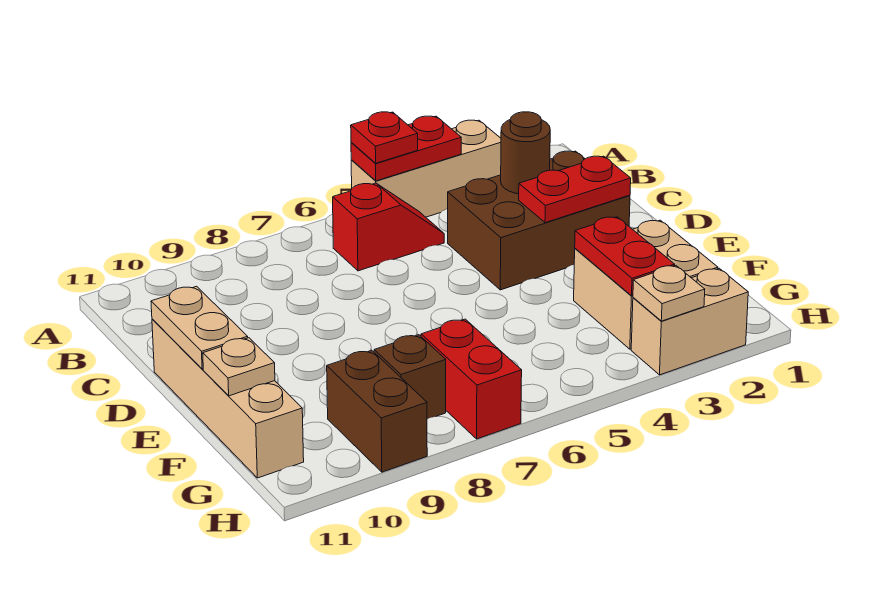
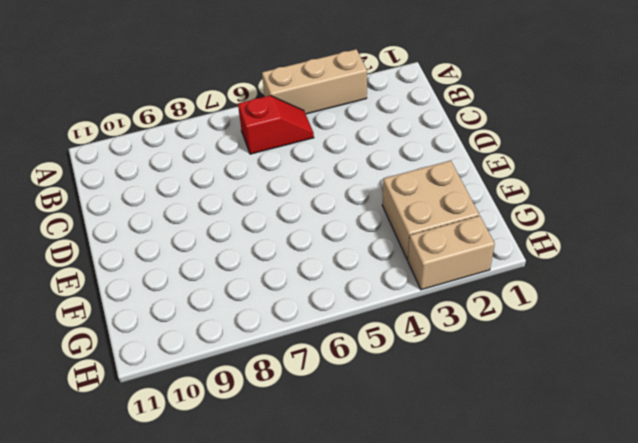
none -> brown brick C2:D4 level 1
none -> tan brick D11:G11 level 1
none -> red brick G7:H7 level 1

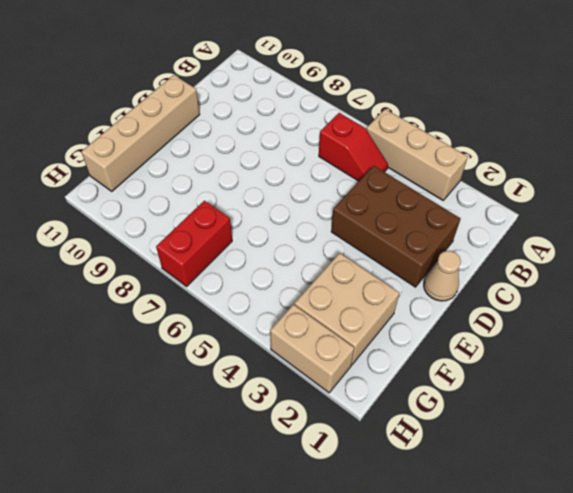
tan cone D1 level 1 -> none
none -> brown brick G8 level 1
none -> brown brick G9:H9 level 1
none -> red plate A4:A5 level 2

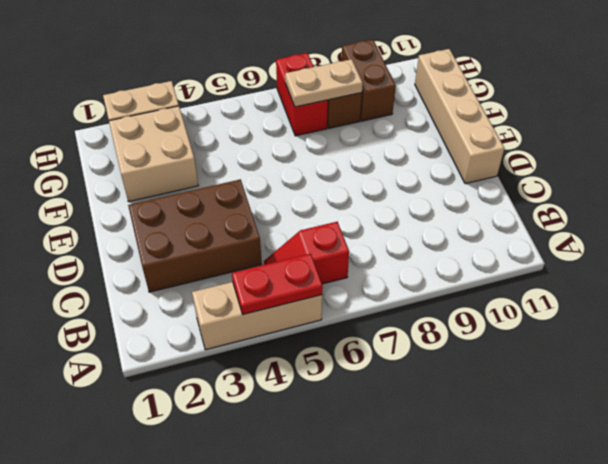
tan plate G7:G8 level 2 -> tan plate D11:E11 level 2
none -> brown round brick C3 level 2
none -> red plate D2:D3 level 2
none -> red plate F3:G3 level 2

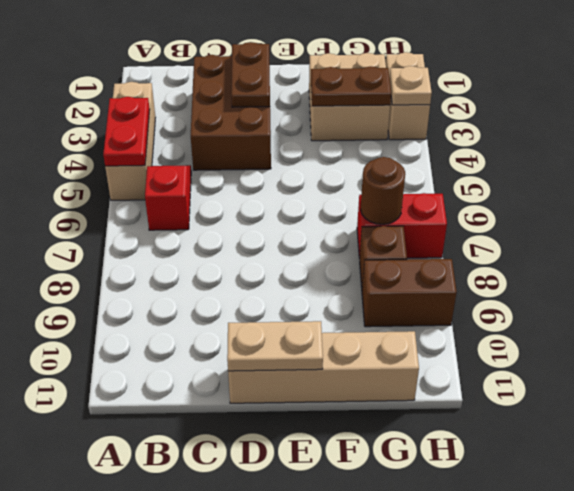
brown plate D2:D3 level 2 -> red plate D2:D3 level 2
brown plate F3:G3 level 2 -> red plate F3:G3 level 2
brown round brick G7 level 2 -> brown round brick C3 level 2
none -> tan plate F11 level 2
none -> red plate A5 level 3

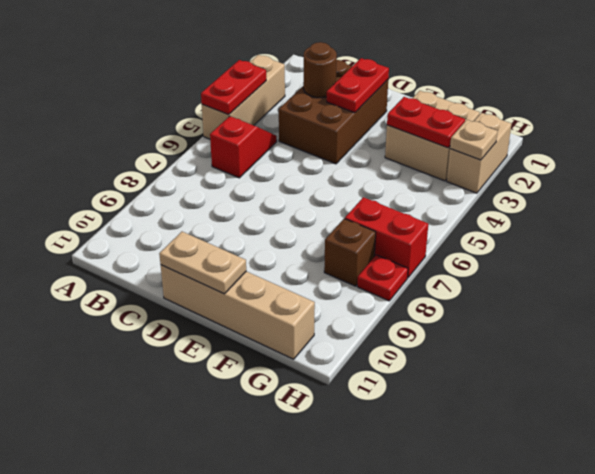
red plate H8 level 1 -> red plate A5 level 3
none -> brown brick G9:H9 level 1
none -> tan plate F11 level 2

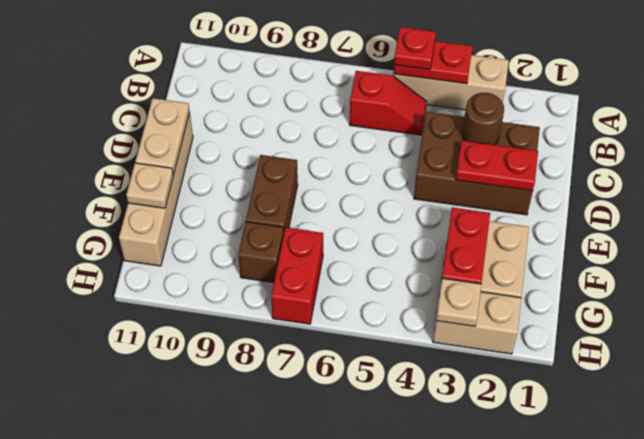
brown brick E8:F8 level 1 -> brown brick G9:H9 level 1

